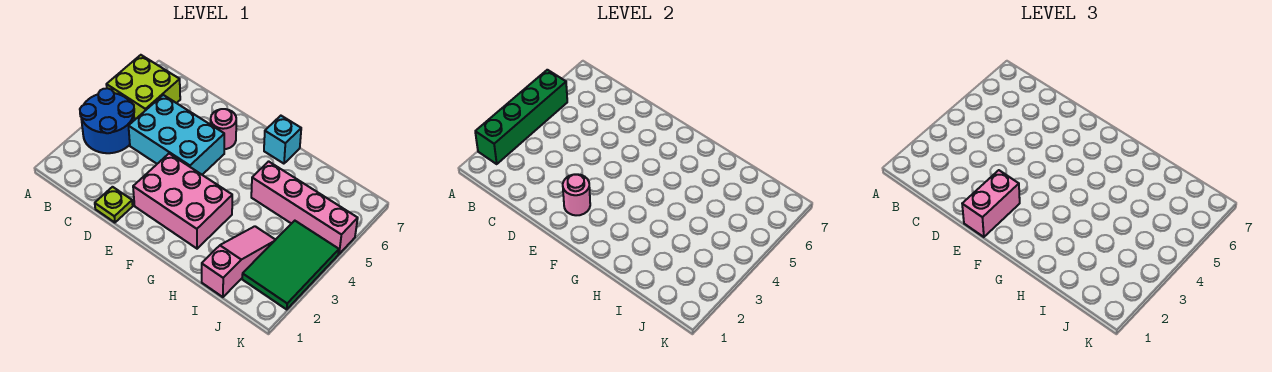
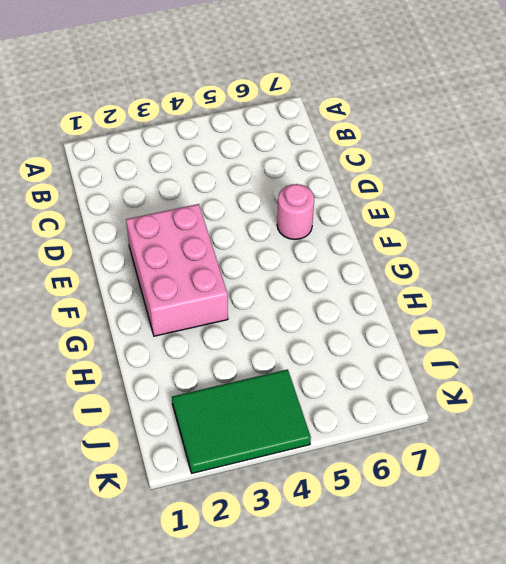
none -> blue round brick A3:B4 level 1
none -> lime brick A5:B6 level 1
none -> cyan brick C4:E5 level 1

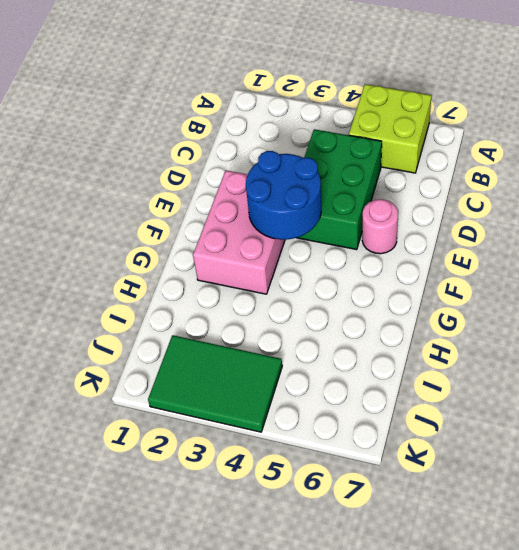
green brick C4:E5 level 1 -> cyan brick C4:E5 level 1
blue round brick E3:F4 level 2 -> blue round brick A3:B4 level 1
none -> lime plate D1 level 1
none -> cyan brick G7 level 1
none -> pink brick H5:K5 level 1

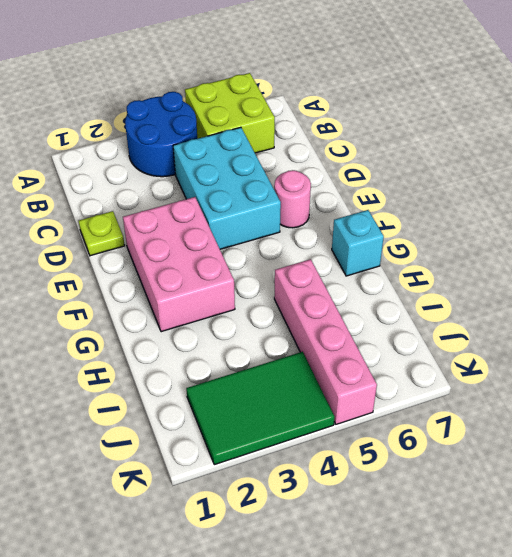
none -> pink slope I1:I3 level 1 top 1
none -> green brick A2:A5 level 2
none -> pink round brick E2 level 2

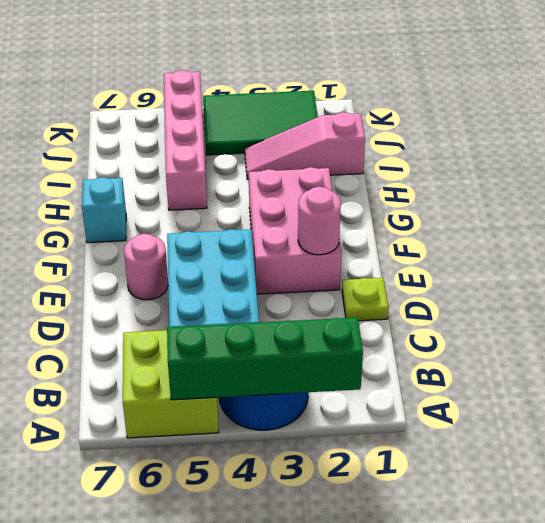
none -> pink brick E1:E2 level 3

